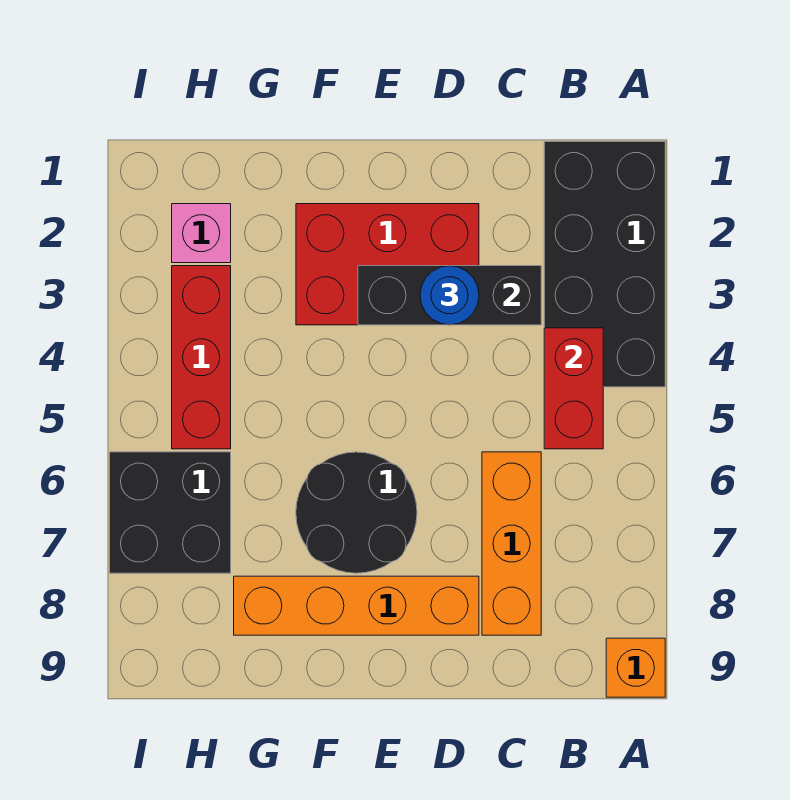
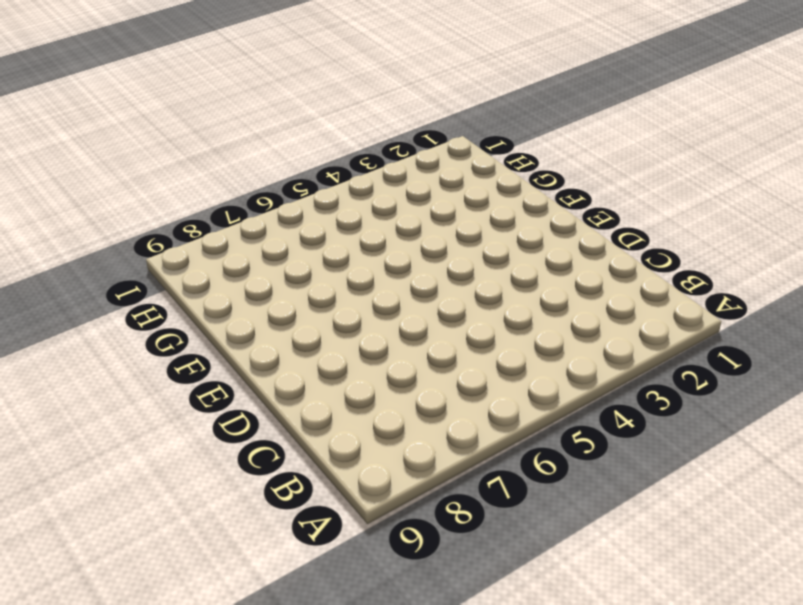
none -> black brick A1:B4 level 1
none -> orange brick A9 level 1
none -> orange brick C6:C8 level 1

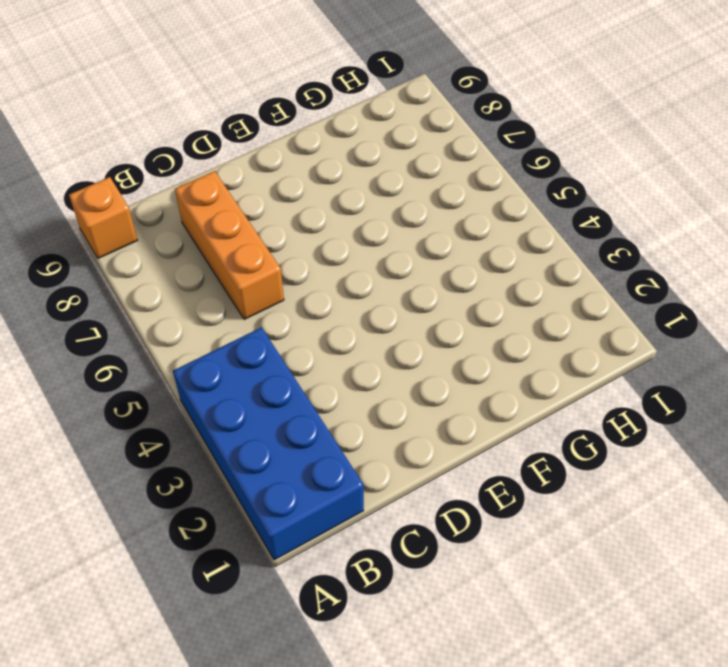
blue brick A1:B4 level 1 -> black brick A1:B4 level 1
none -> red brick D2:F3 level 1
none -> orange brick D8:G8 level 1
none -> black round brick E6:F7 level 1

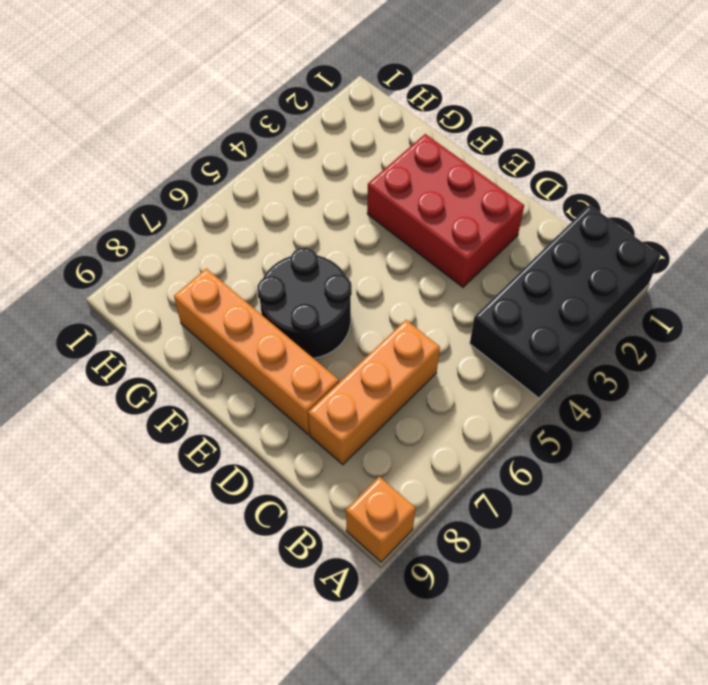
none -> pink brick H2 level 1
none -> red brick H3:H5 level 1
none -> black brick H6:I7 level 1

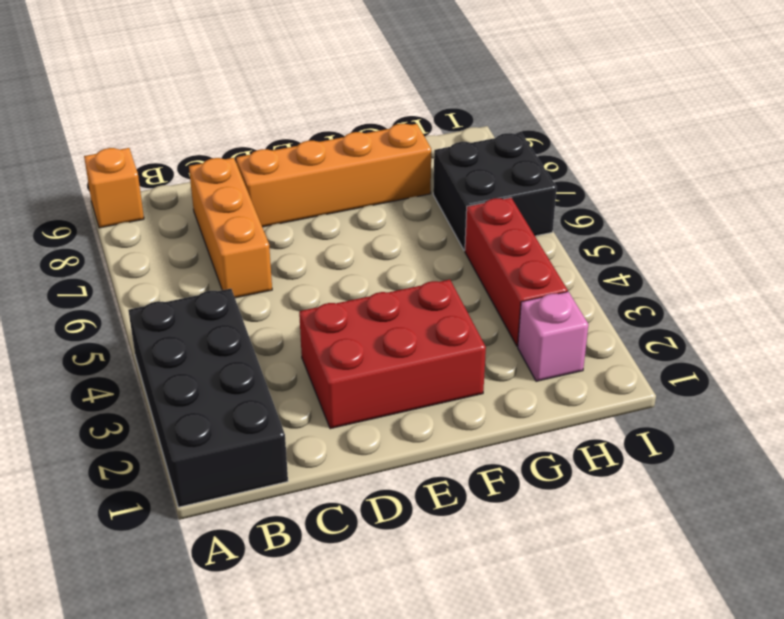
none -> black round brick E6:F7 level 1
none -> red brick B4:B5 level 2
none -> black brick C3:E3 level 2

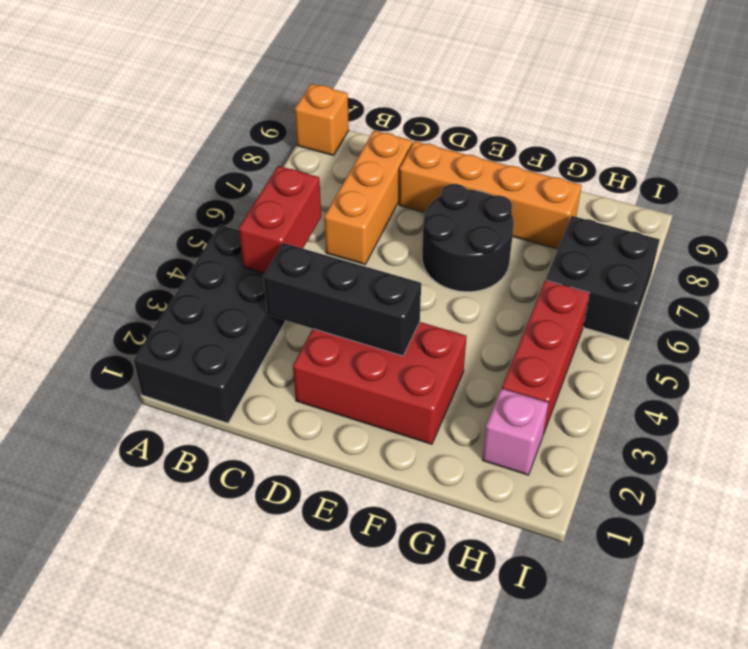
none -> blue round brick D3 level 3

